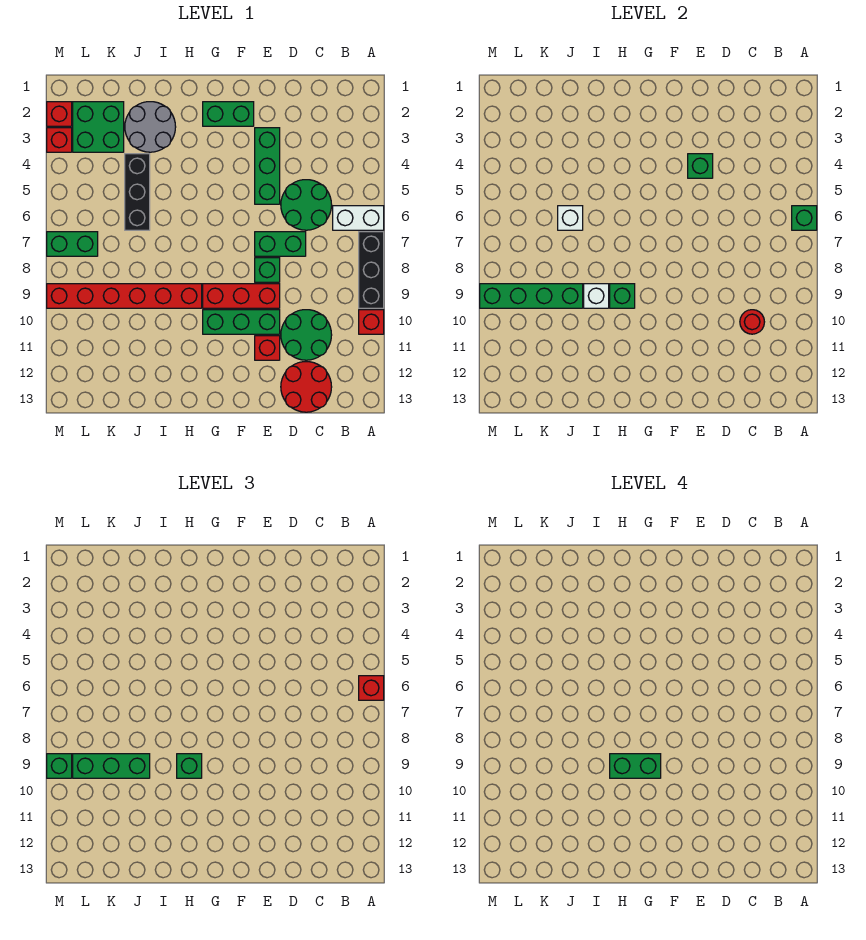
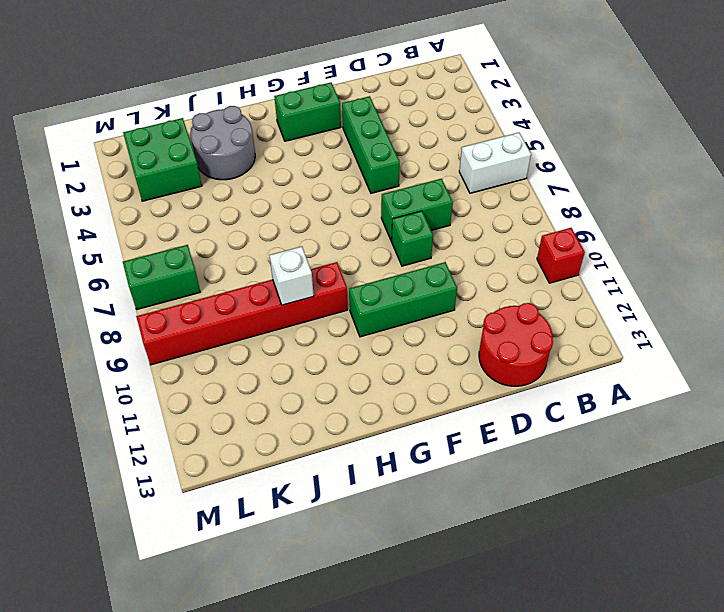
none -> black brick A7:A9 level 1
none -> green round brick C5:D6 level 1
none -> green round brick C10:D11 level 1
none -> red brick E9:G9 level 1

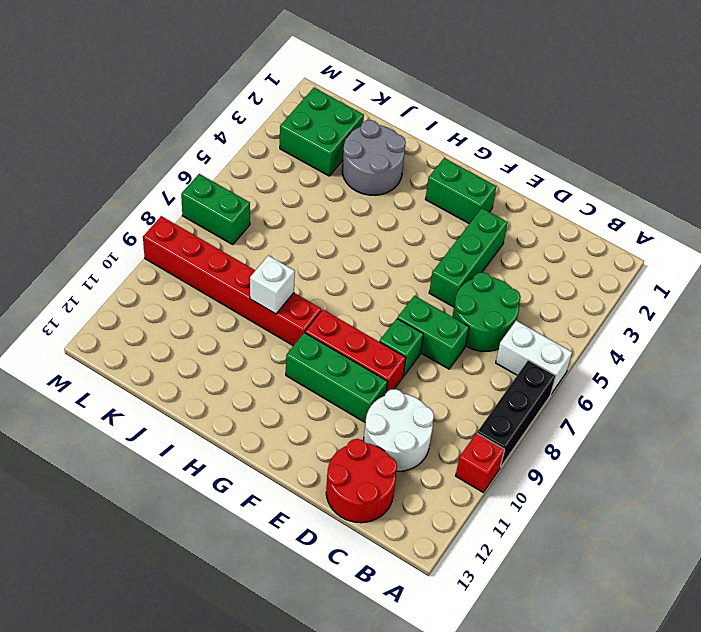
white round brick C10:D11 level 1 -> green round brick C10:D11 level 1
none -> red brick E11 level 1
none -> black brick J4:J6 level 1
none -> red brick M2 level 1
none -> red brick M3 level 1

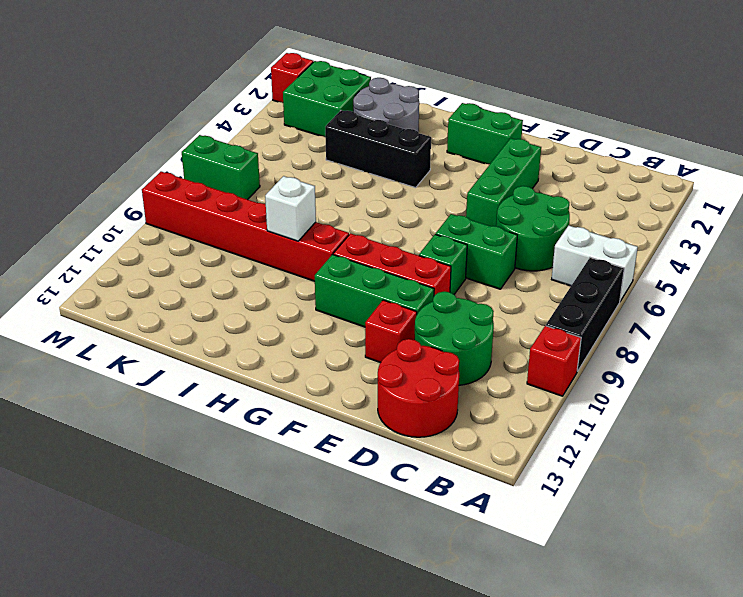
black brick H4:J4 level 1 -> black brick J4:J6 level 1
none -> red brick M3 level 1
none -> green brick A6 level 2
none -> red round brick C10 level 2
none -> green brick E4 level 2

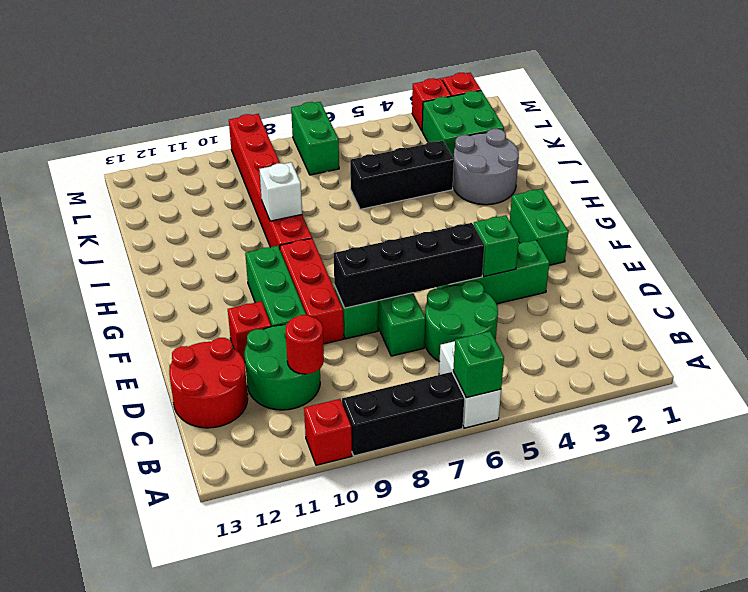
black brick E5:E8 level 2 -> none
none -> green brick H9 level 2
none -> white brick J6 level 2
none -> green brick J9:M9 level 2
none -> red brick A6 level 3

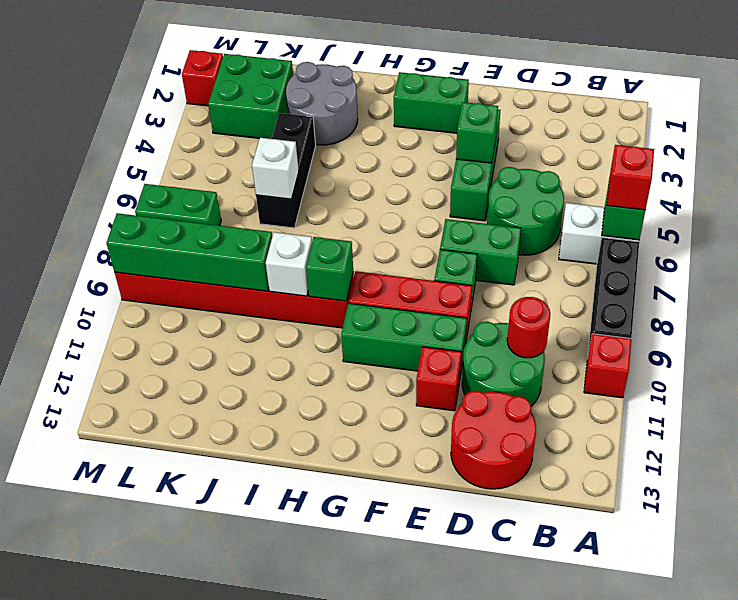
none -> red brick M3 level 1
none -> green brick H9 level 3
none -> green brick J9:L9 level 3
none -> green brick M9 level 3

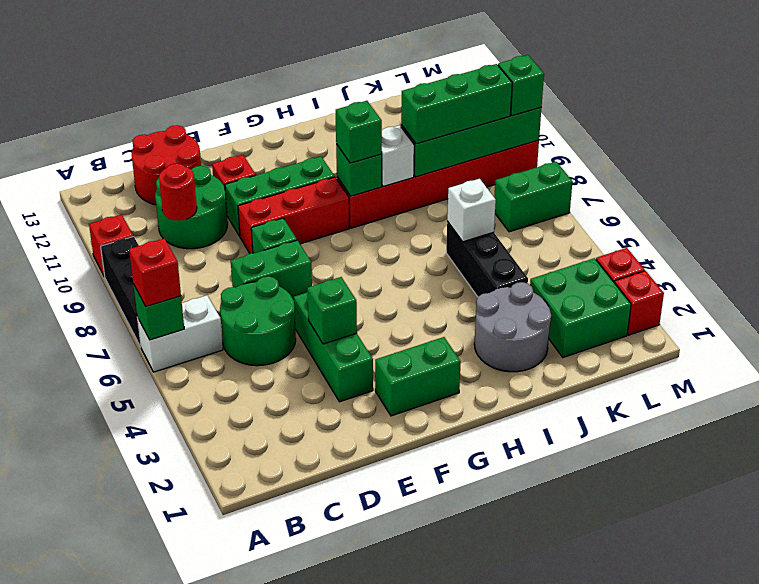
none -> green brick G9:H9 level 4

